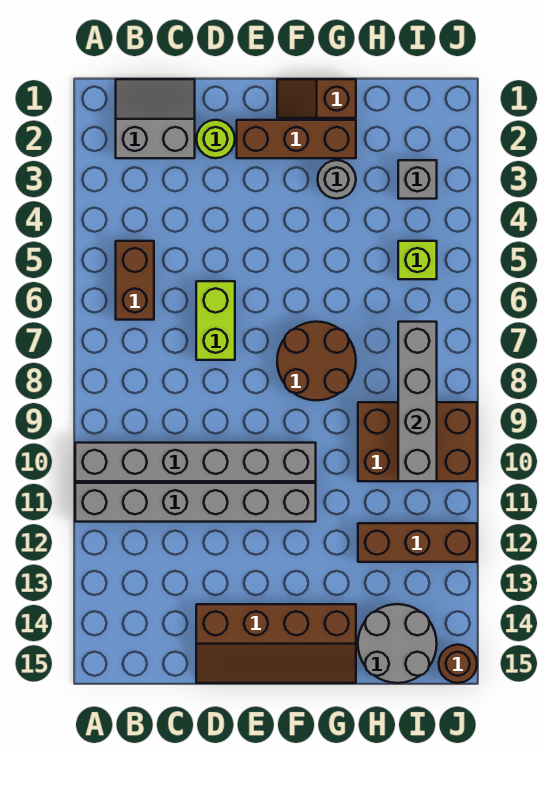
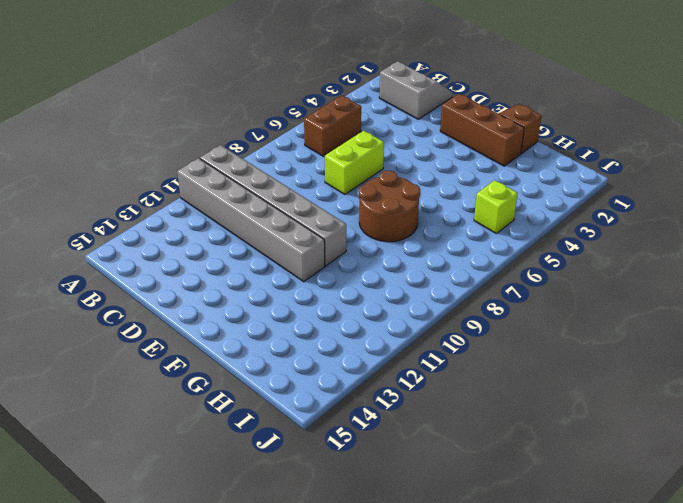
none -> lime round brick D2 level 1
none -> brown slope D14:G15 level 1 top 14
none -> grey round brick G3 level 1

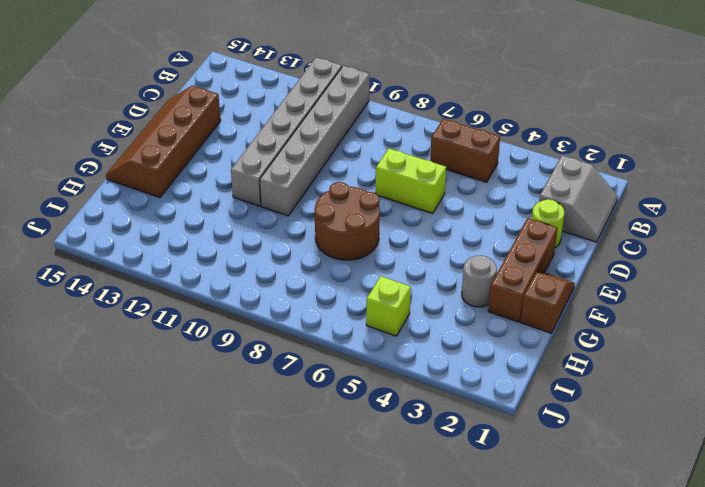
none -> brown brick H9:J10 level 1
none -> brown brick H12:J12 level 1
none -> grey round brick H14:I15 level 1

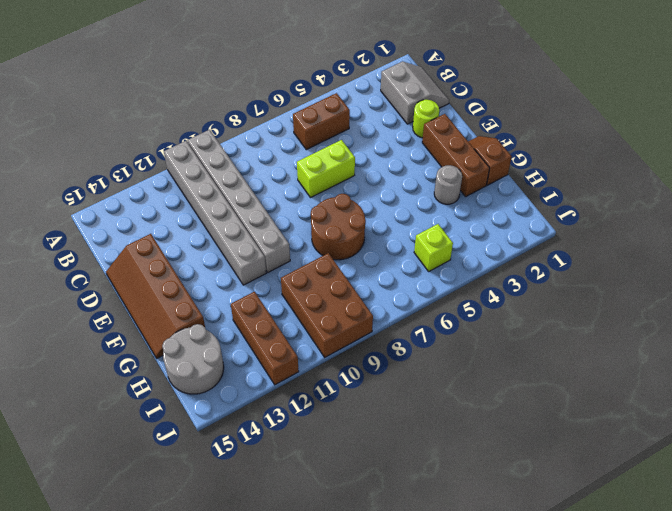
none -> grey brick I3 level 1
none -> brown round brick J15 level 1
none -> grey brick I7:I10 level 2

